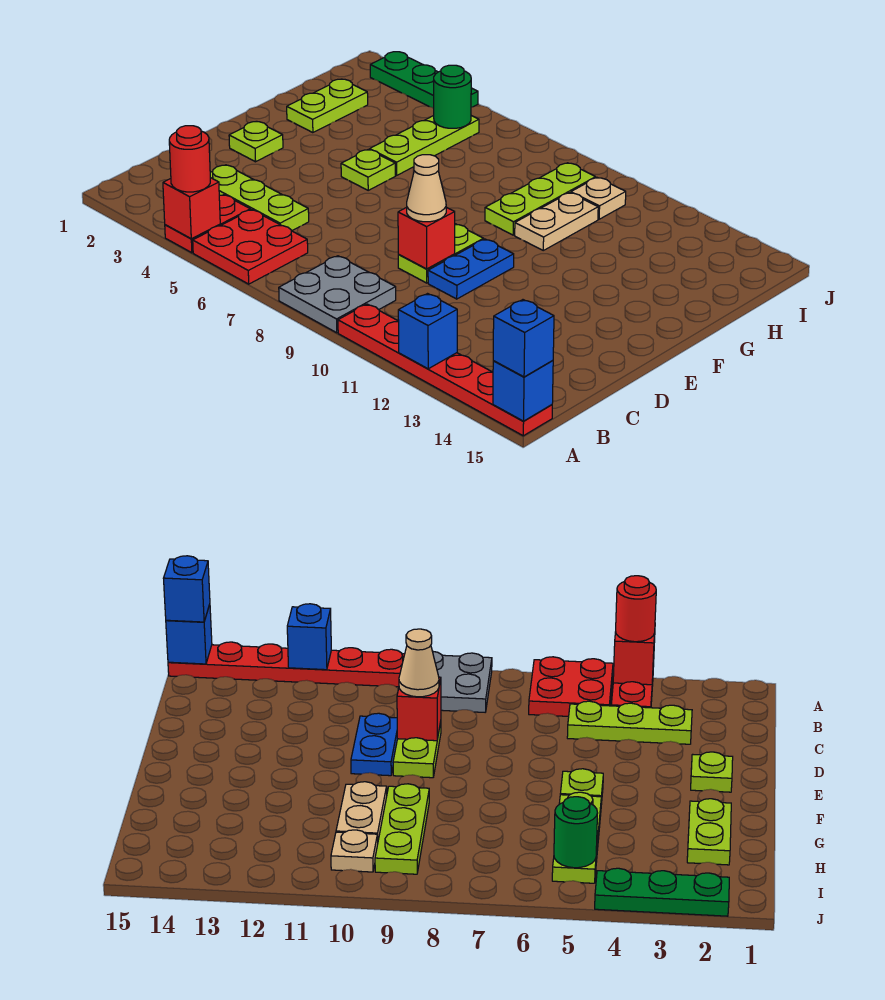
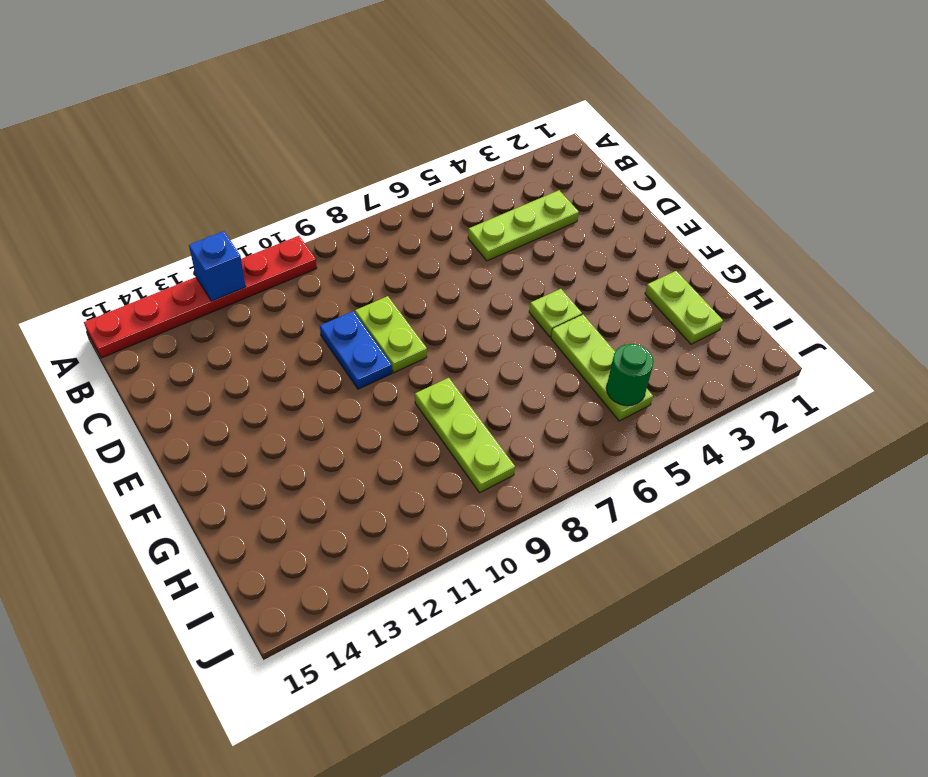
none -> red plate A4:B4 level 1
none -> red plate A5:B6 level 1
none -> grey plate A8:B9 level 1

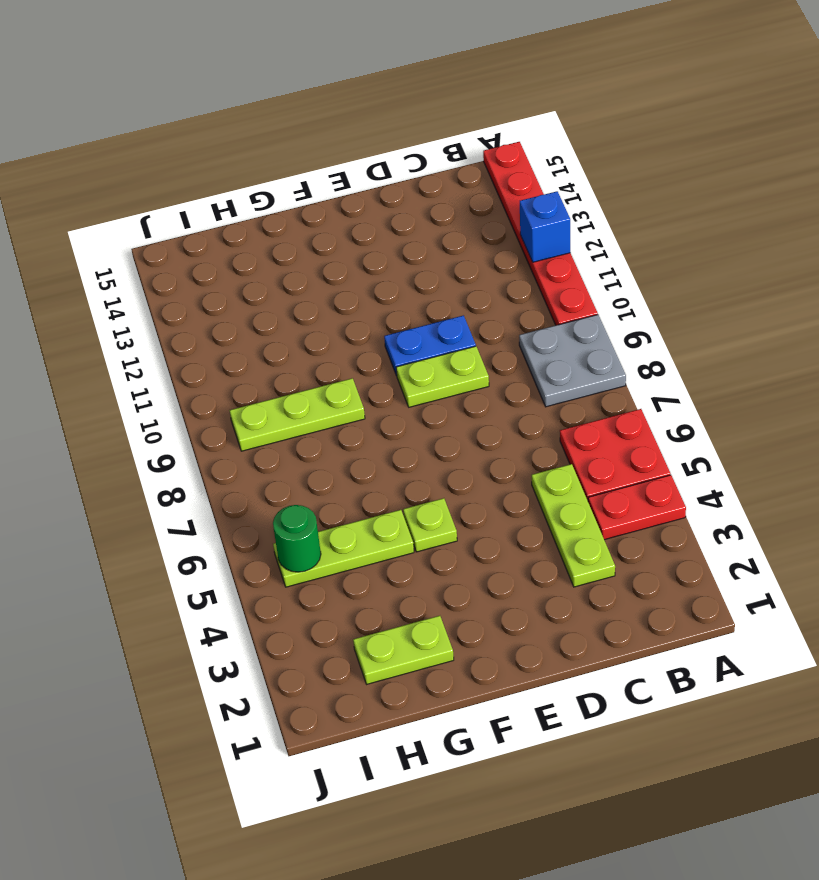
none -> lime plate E2 level 1
none -> tan plate G10:H10 level 1
none -> tan plate I10 level 1

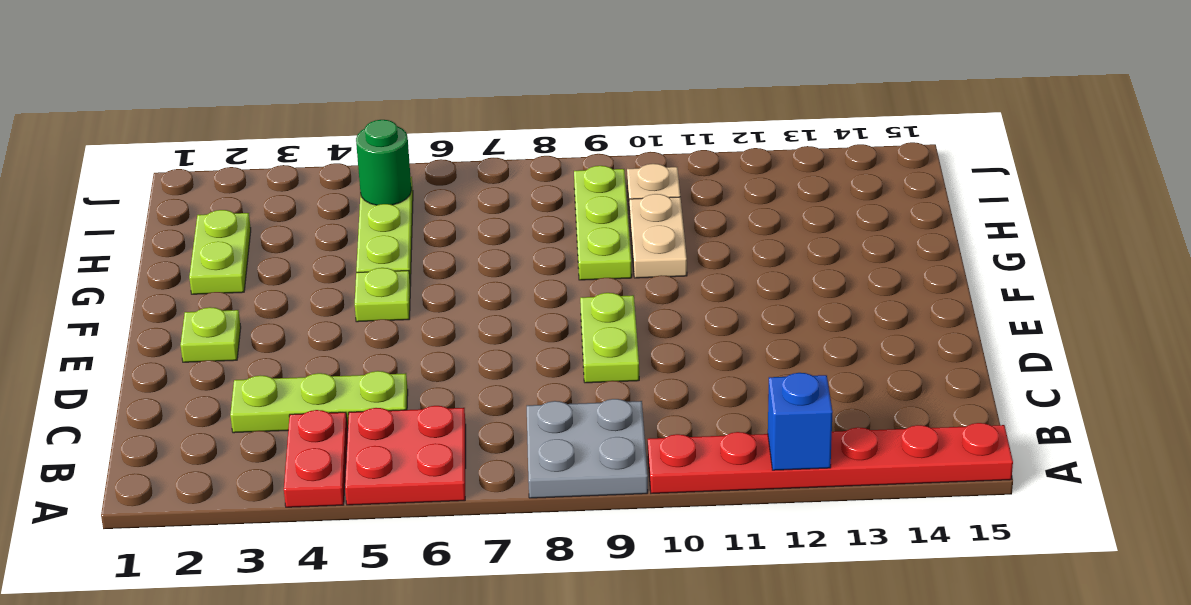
none -> blue plate D10:E10 level 1
none -> green plate J2:J4 level 1
none -> red brick A4 level 2

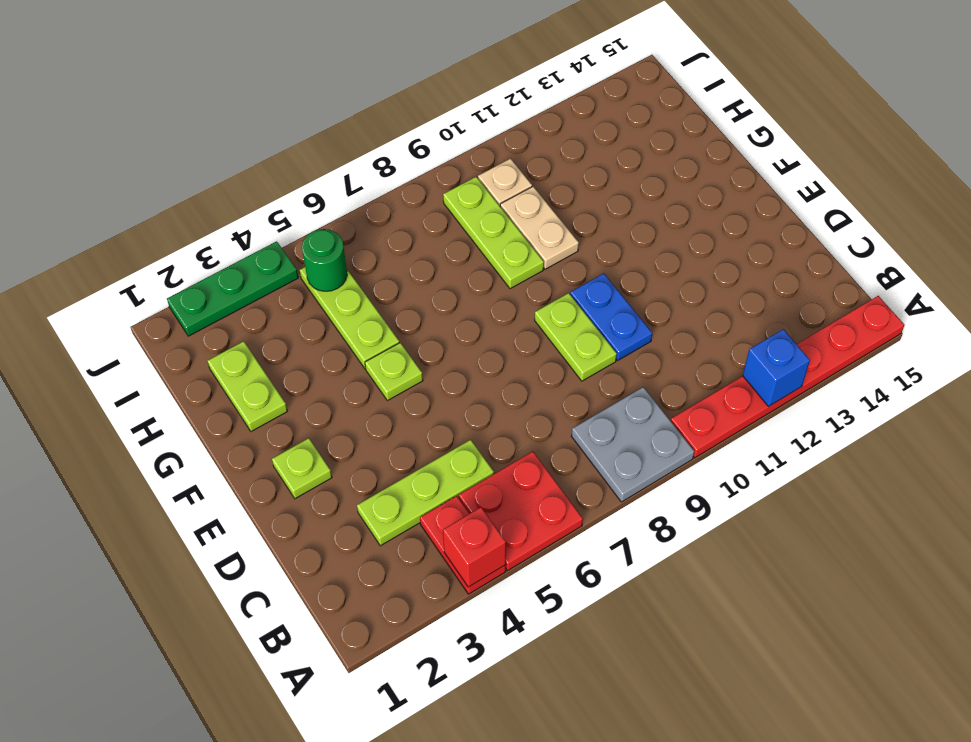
none -> blue brick A15 level 2
none -> red brick D9 level 2
none -> red round brick A4 level 3

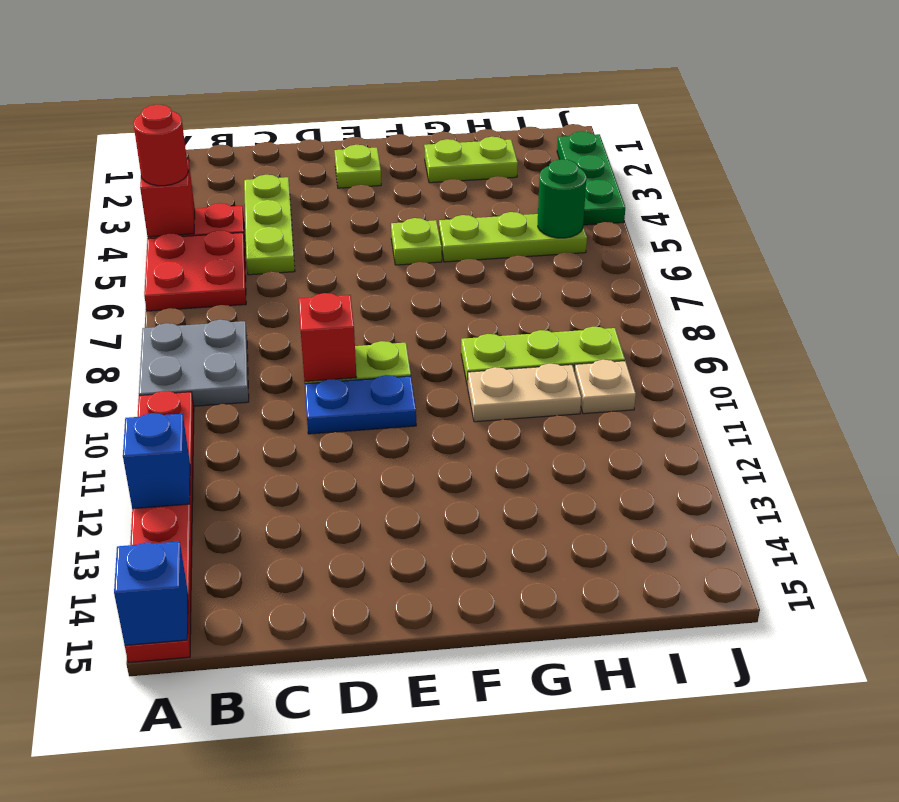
none -> blue brick A15 level 3
none -> tan cone D9 level 3

